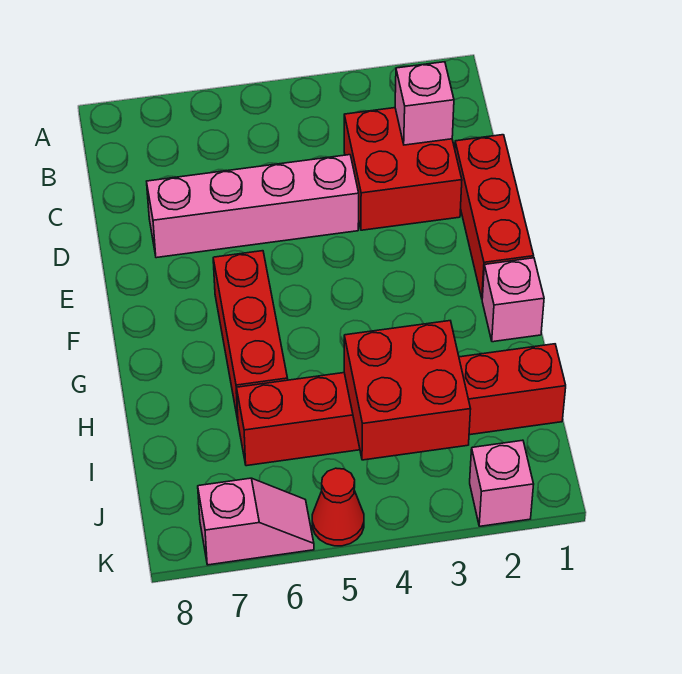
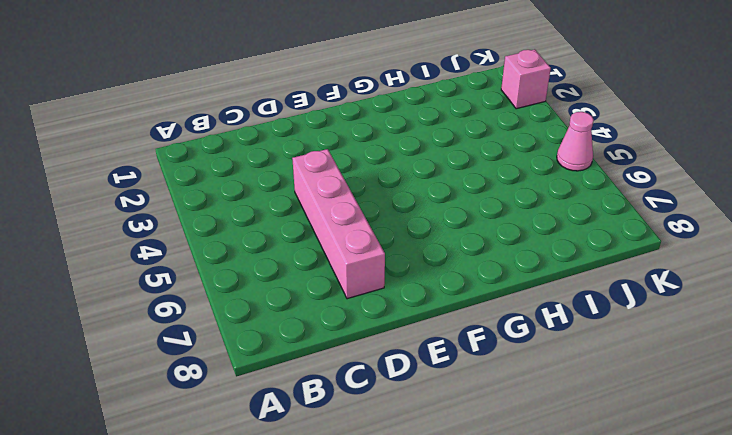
pink cone K5 level 1 -> red cone K5 level 1
none -> red brick C2:D3 level 1
none -> red brick D1:F1 level 1

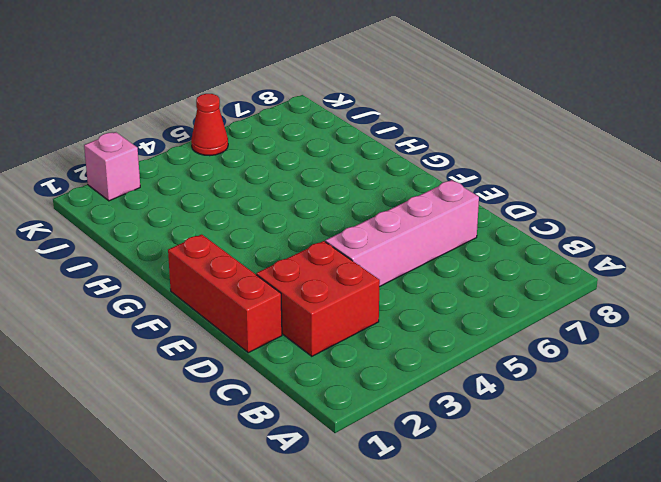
none -> red brick F6:H6 level 1
none -> pink brick G1 level 1

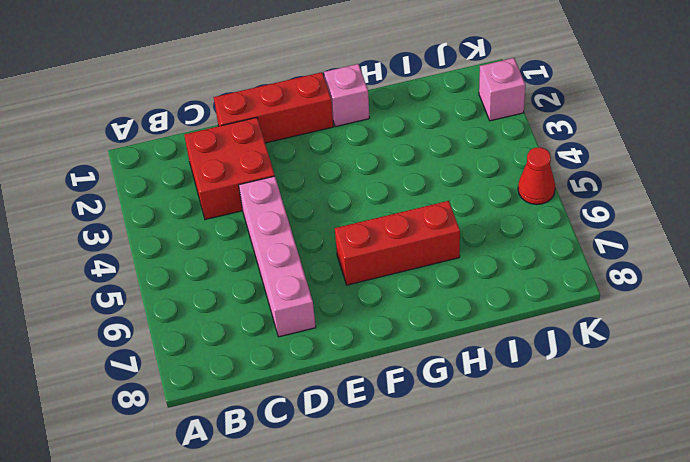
none -> red brick I1:I6 level 1
none -> pink slope K6:K7 level 1 top 7

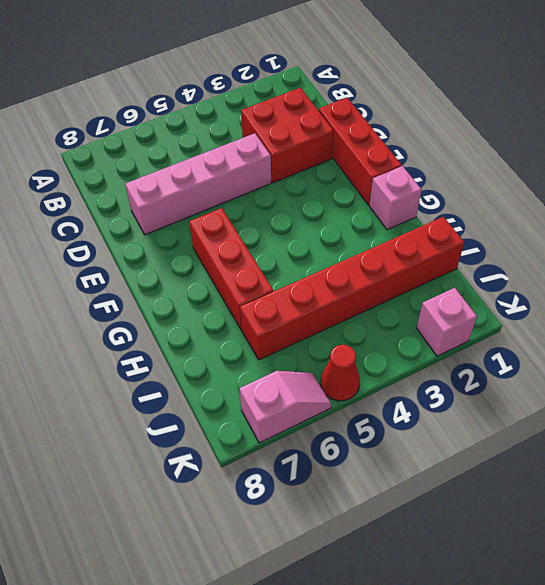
none -> pink brick C2 level 2
none -> red brick I3:J4 level 2

